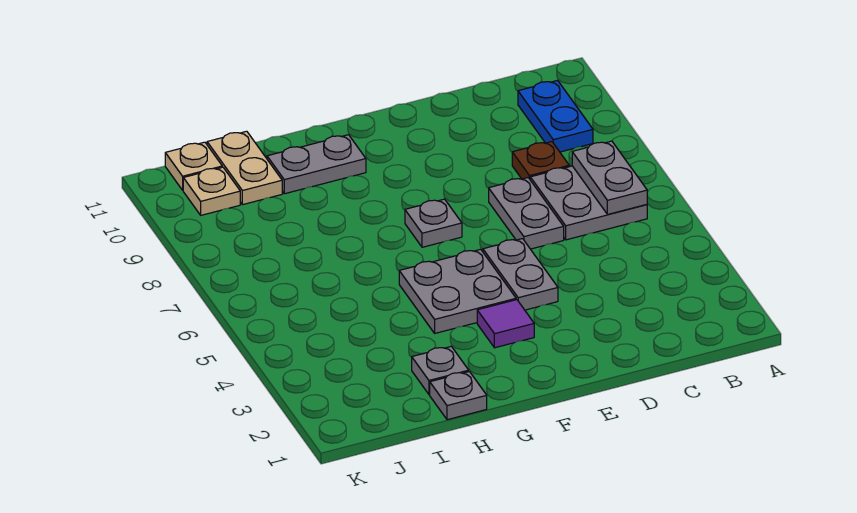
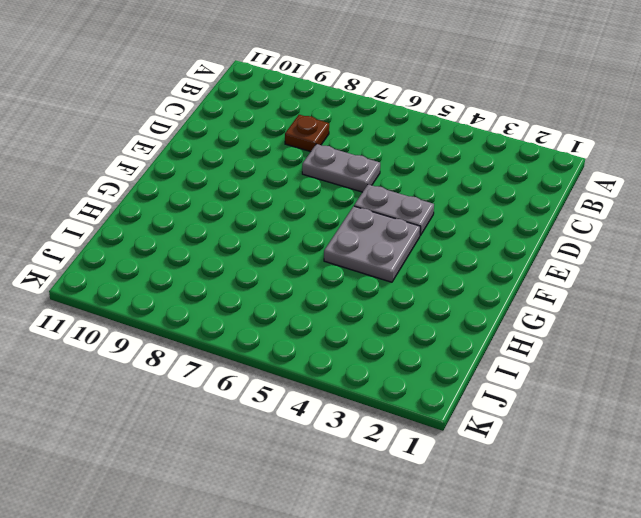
none -> grey plate B6:C7 level 1
none -> blue plate B9:B10 level 1
none -> purple tile F3 level 1

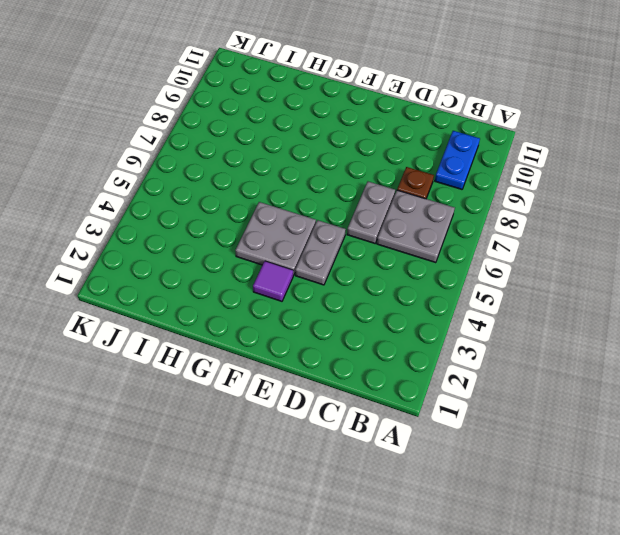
none -> grey plate F7 level 1
none -> grey plate G10:H10 level 1
none -> grey plate H1 level 1

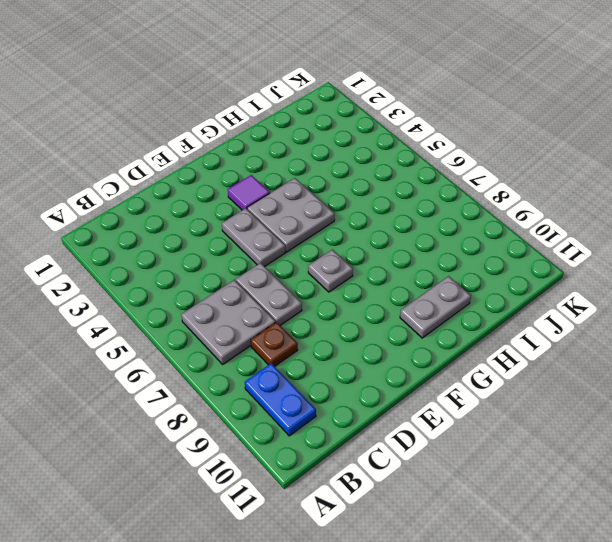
none -> grey plate H1 level 1
none -> grey plate H2 level 1
none -> tan plate I10:I11 level 1

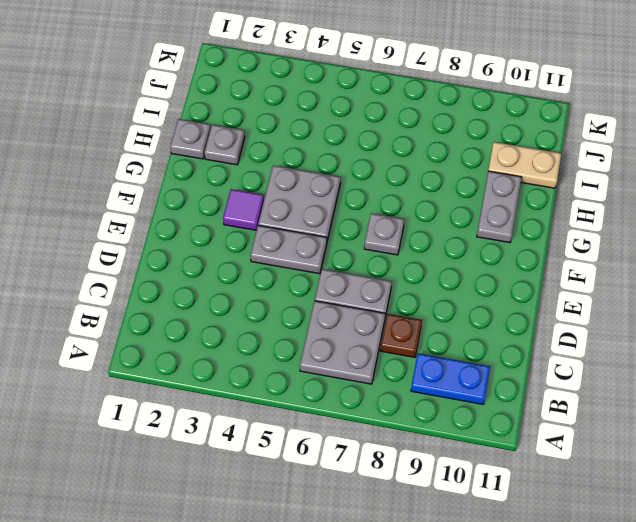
none -> tan plate J10 level 1
none -> tan plate J11 level 1
none -> grey plate B6:B7 level 2

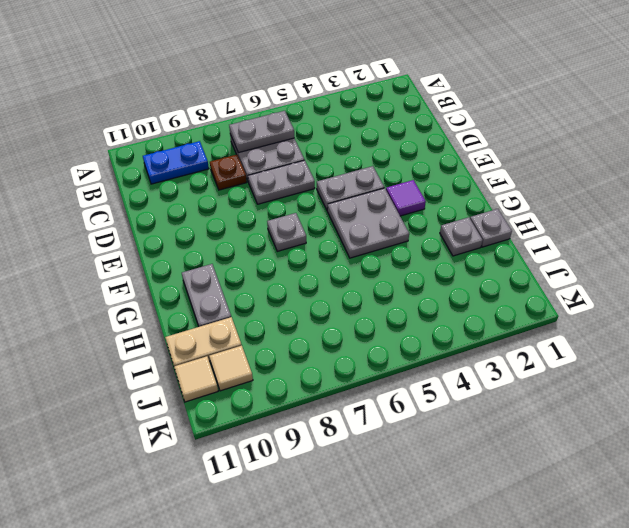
tan tile J10 level 1 -> tan plate J10 level 1
tan tile J11 level 1 -> tan plate J11 level 1

